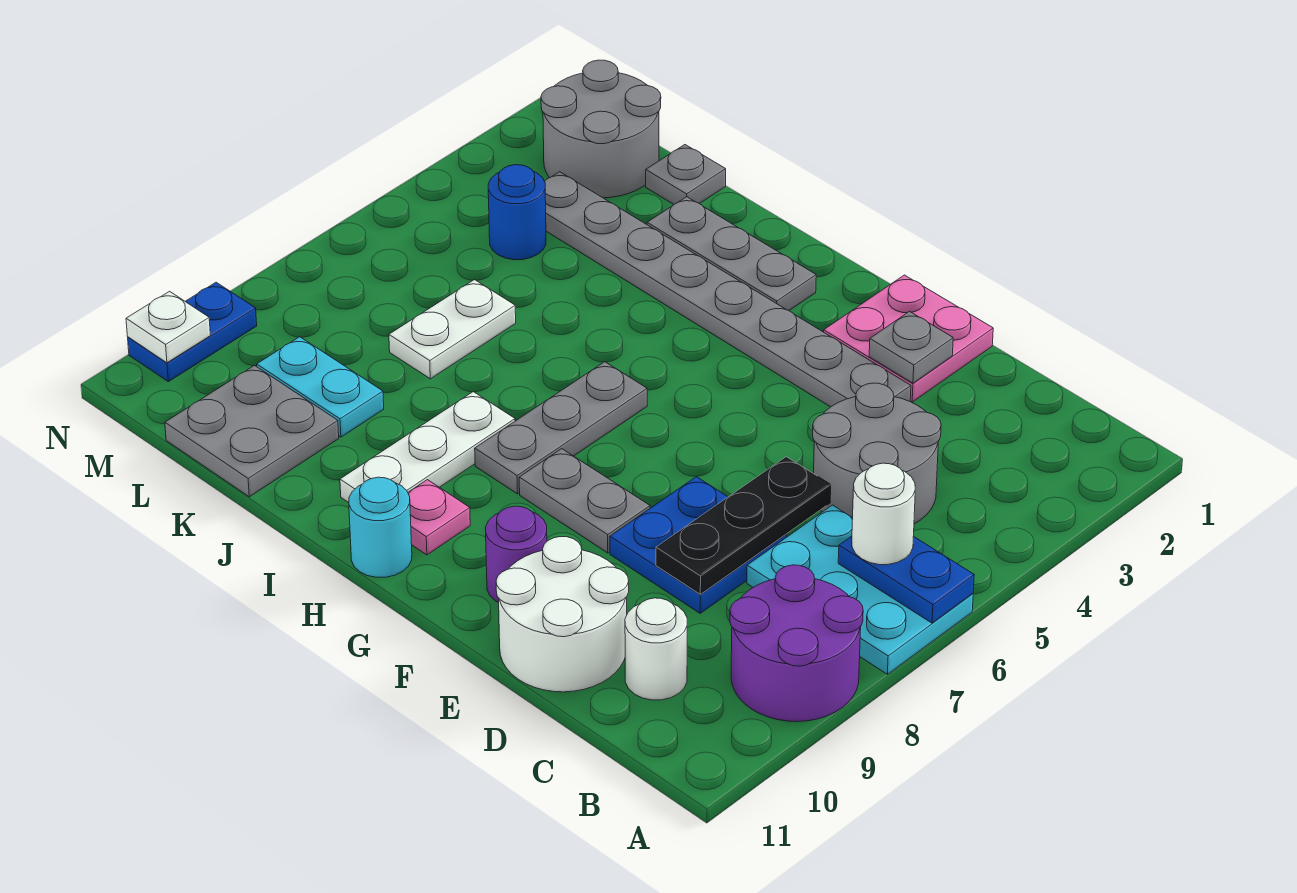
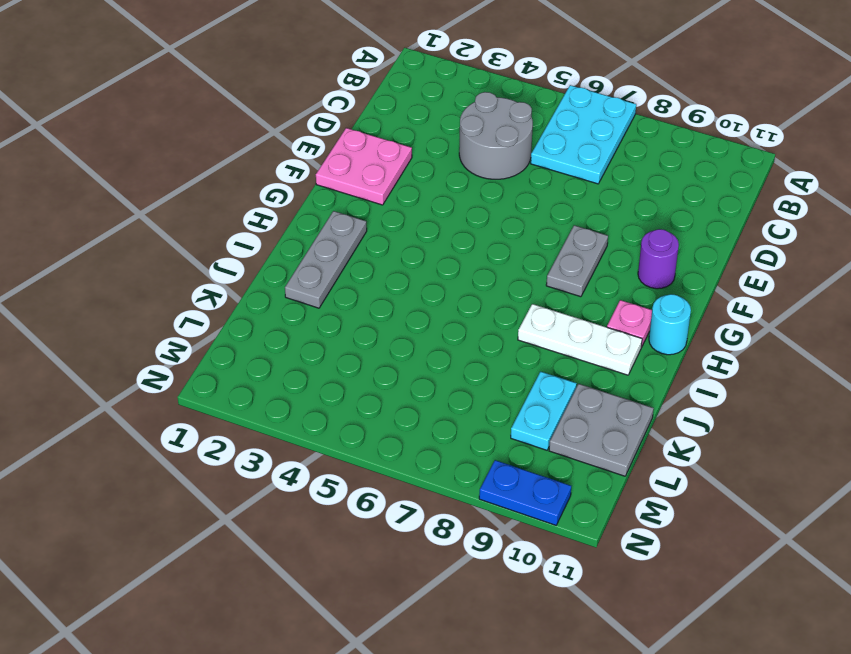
none -> purple round brick A8:B9 level 1
none -> white round brick C10 level 1
none -> blue plate D7:E8 level 1

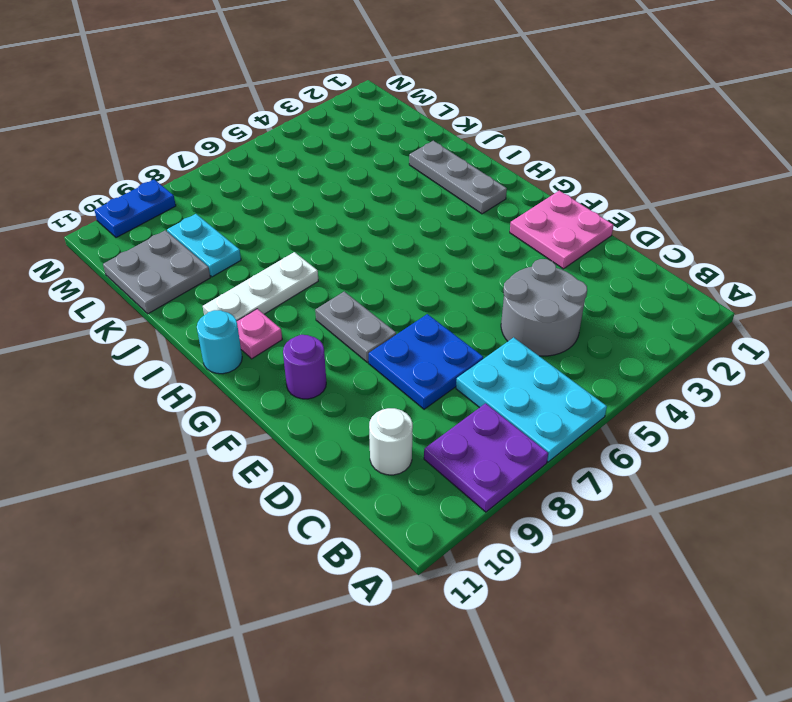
purple plate A8:B9 level 1 -> purple round brick A8:B9 level 1
none -> white round brick D10:E11 level 1
none -> grey plate E3:L3 level 1
none -> grey plate H6:H8 level 1

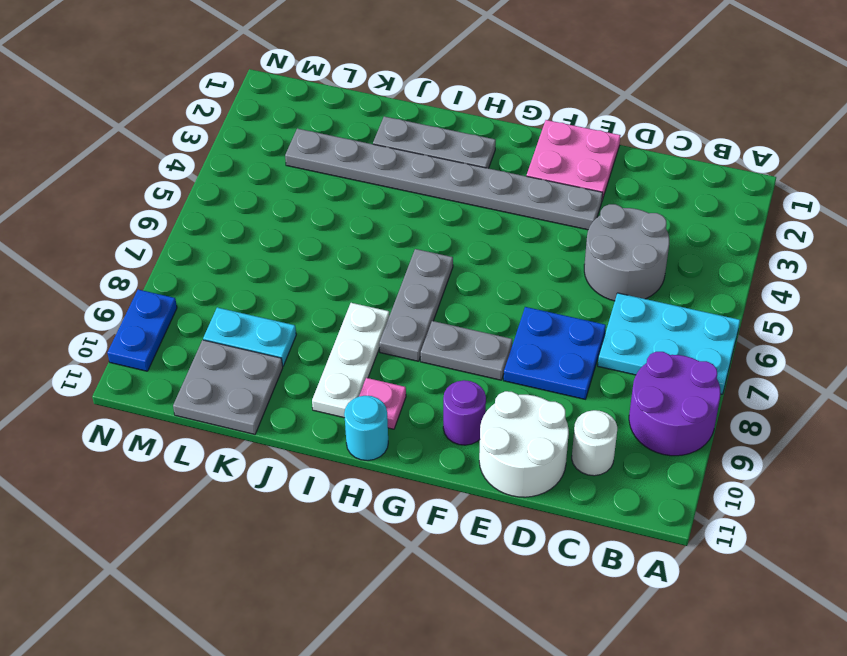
none -> grey plate K1 level 1
none -> white plate K6:K7 level 1
none -> grey round brick L1:M2 level 1

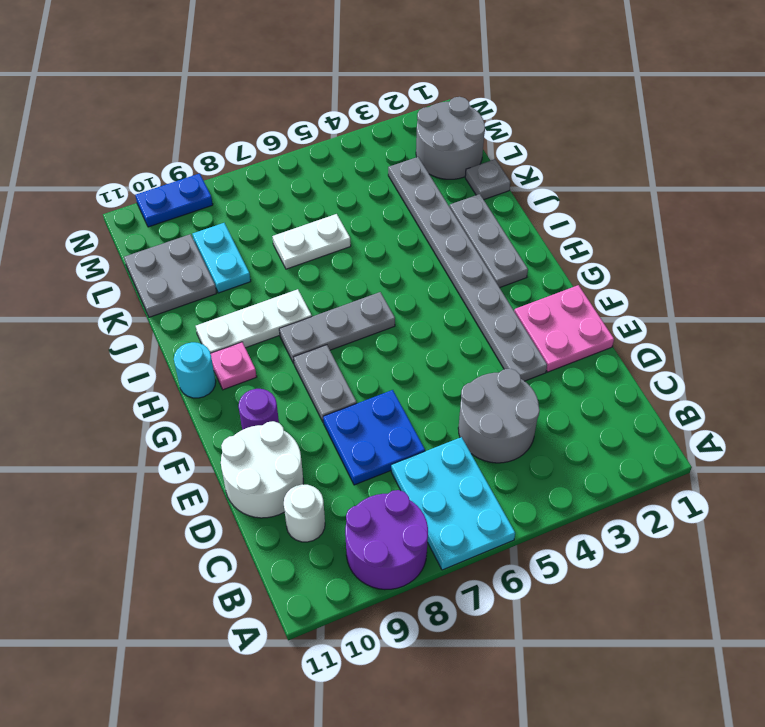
none -> blue round brick L4 level 1
none -> blue plate A6:B6 level 2
none -> black plate D6:D8 level 2

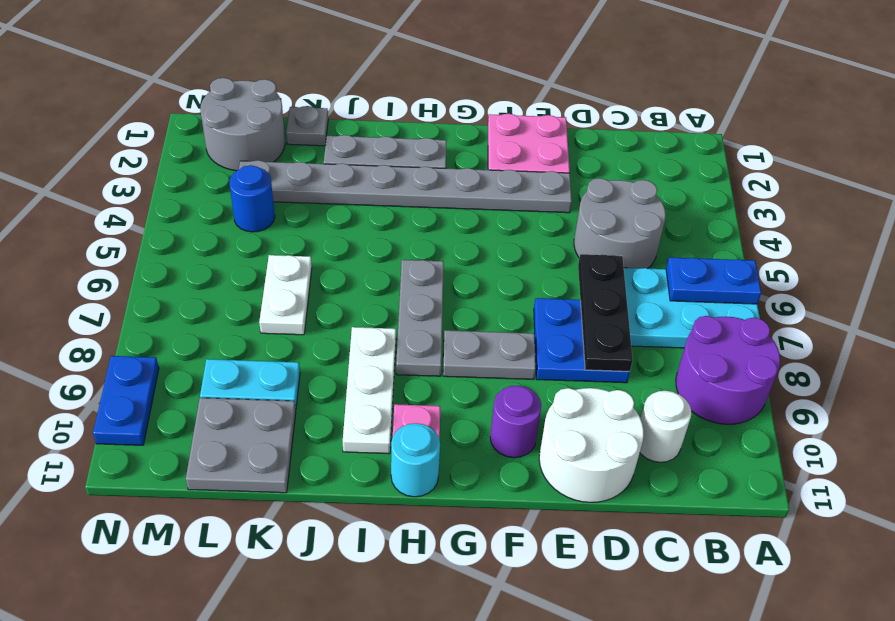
none -> grey plate E2 level 2
none -> white plate N10 level 2
none -> white round brick B6 level 3

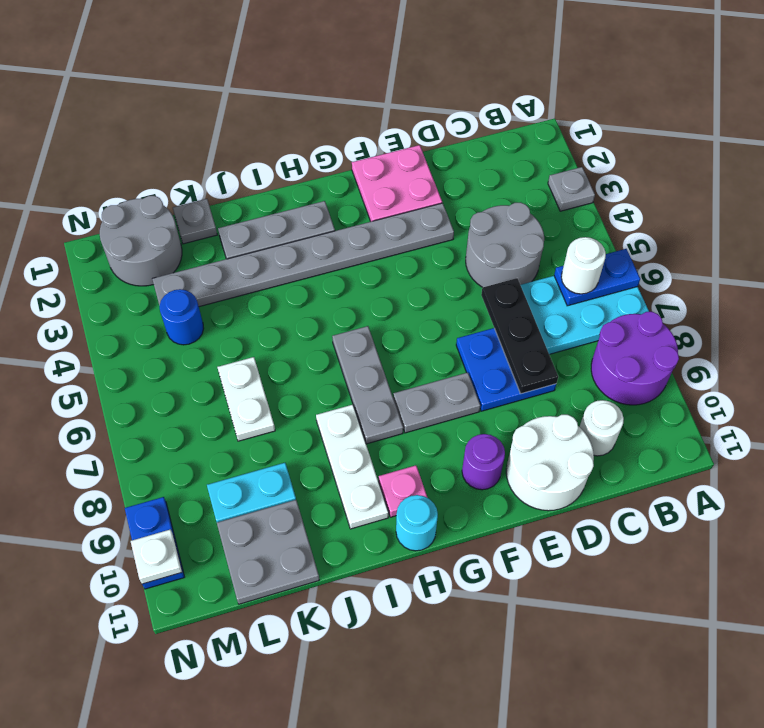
grey plate A3 level 1 -> grey plate E2 level 2

